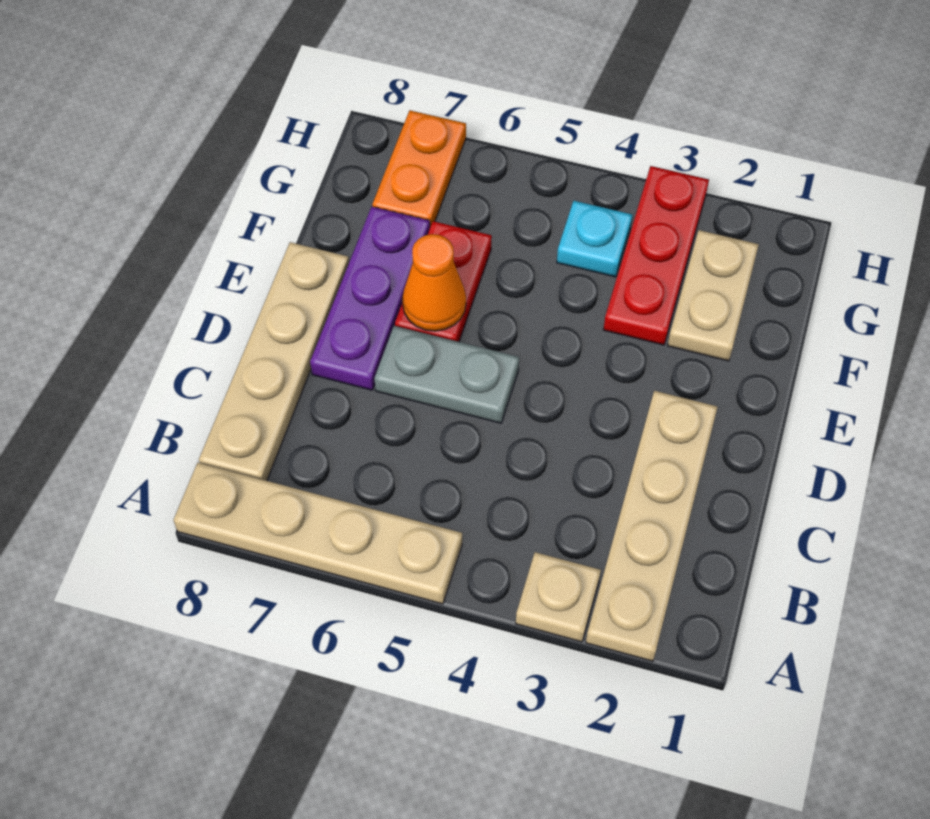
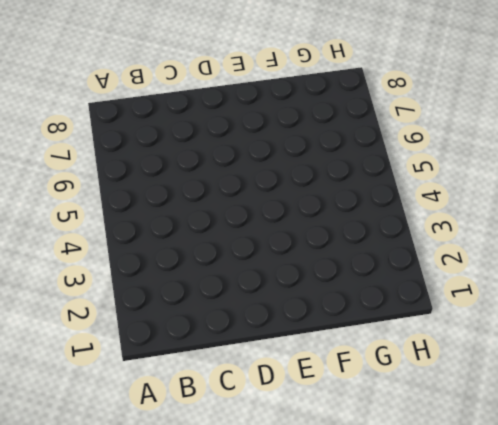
none -> tan plate A2:D2 level 1
none -> tan plate A3 level 1
none -> tan plate A5:A8 level 1

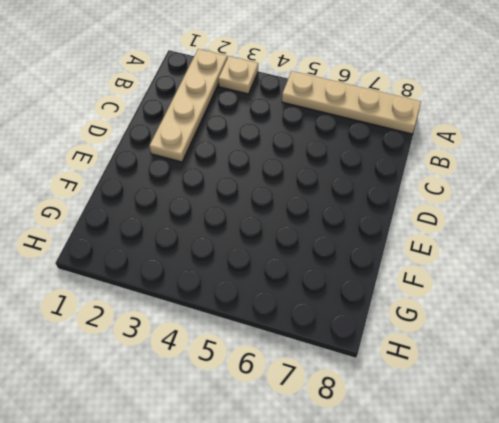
none -> tan plate B8:E8 level 1
none -> grey plate D5:D6 level 1
none -> purple plate D7:F7 level 1

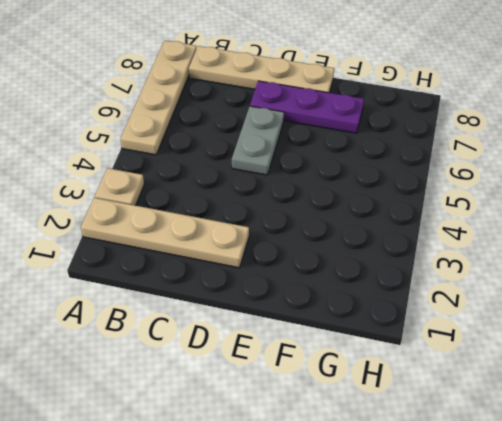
none -> red plate E6:F6 level 1
none -> tan plate F2:G2 level 1
none -> red plate F3:H3 level 1

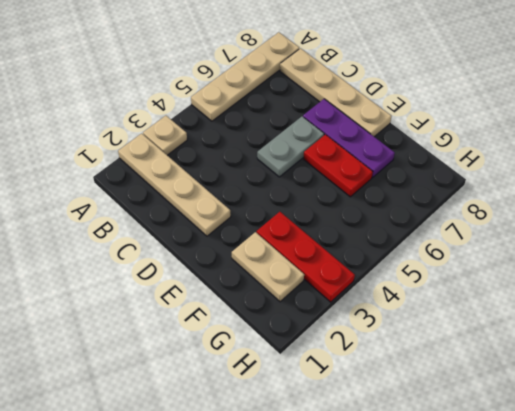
none -> cyan plate G4 level 1
none -> orange plate G7:H7 level 1
none -> orange cone E6 level 2

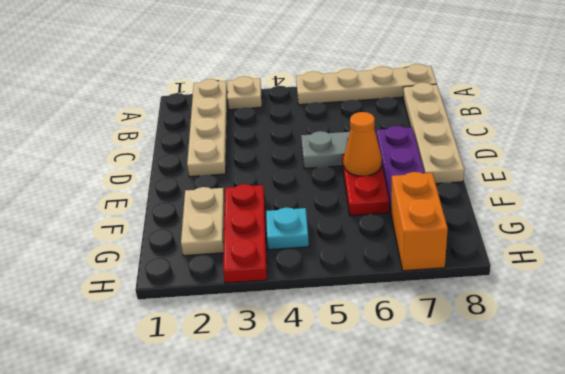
orange brick G7:H7 level 1 -> orange plate G7:H7 level 1

